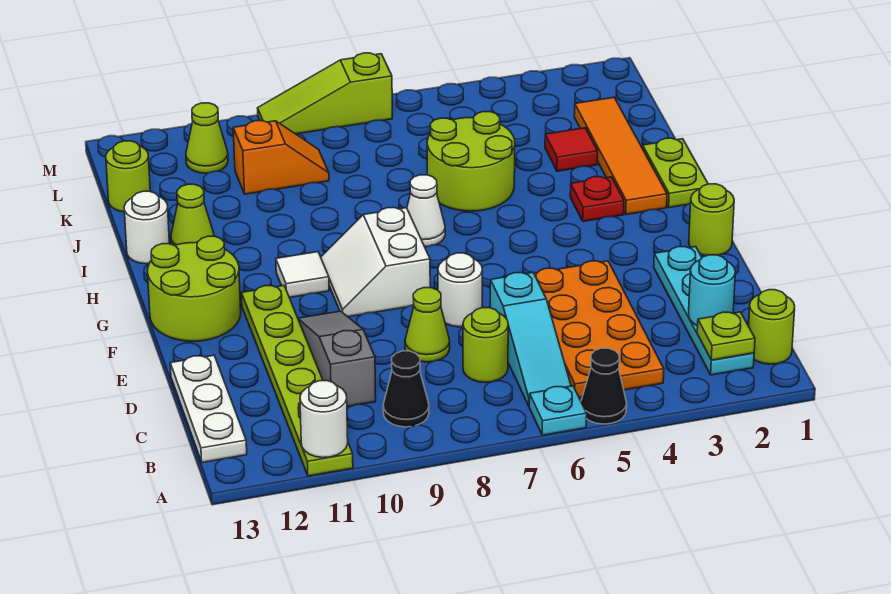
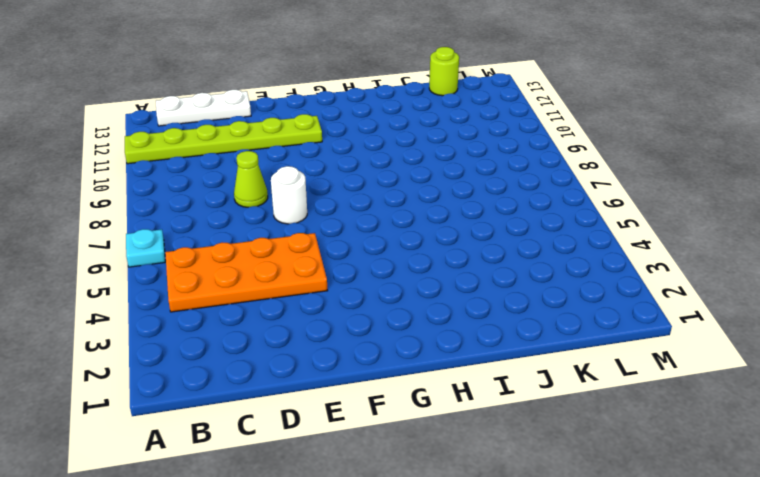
none -> black cone A5 level 1
none -> lime round brick B1 level 1
none -> cyan plate B2:E2 level 1
none -> cyan slope B6:D6 level 1 top D

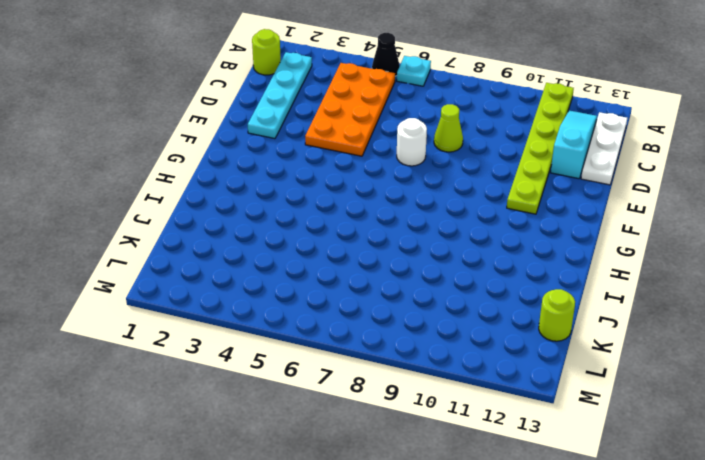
cyan slope B12:D12 level 1 top D -> cyan slope B6:D6 level 1 top D
none -> black cone B9 level 1
none -> lime round brick C7 level 1
none -> grey slope C10:E10 level 1 top C
none -> lime round brick F1 level 1

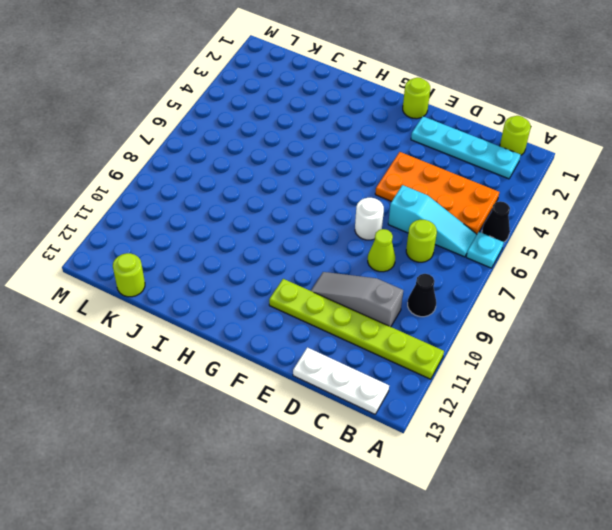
none -> white slope F8:G9 level 1 top 8
none -> lime round brick F12:G13 level 1
none -> white tile G10 level 1
none -> lime plate H1:I1 level 1

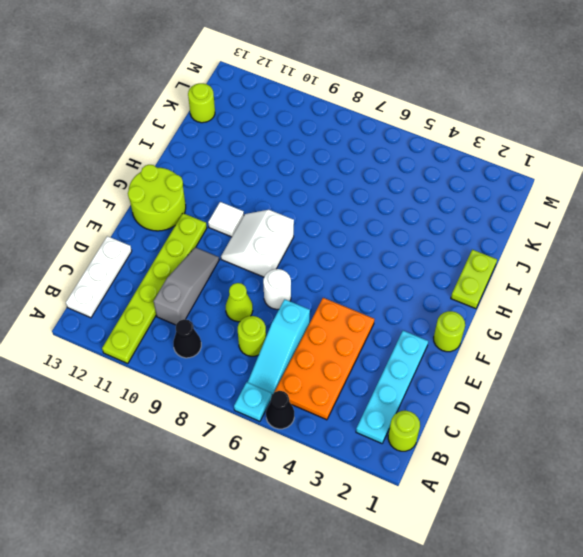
none -> orange tile H2:K2 level 1
none -> red plate H3 level 1
none -> white cone H7 level 1
none -> lime round brick I5:J6 level 1

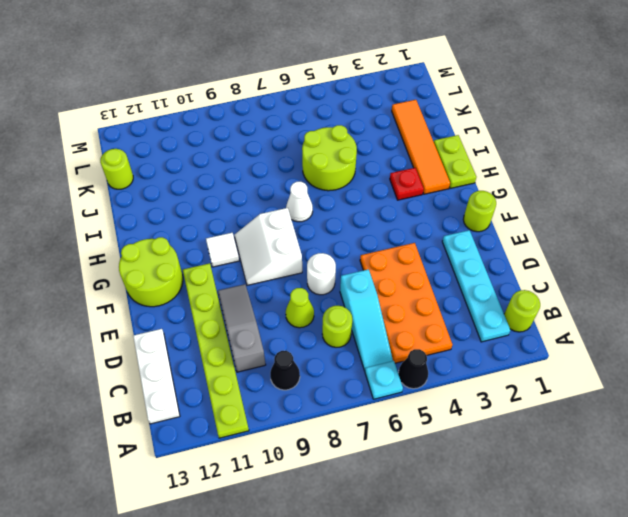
none -> lime cone I12 level 1
none -> white round brick I13 level 1
none -> red tile J3 level 1
none -> orange slope K9:K10 level 1 top 10

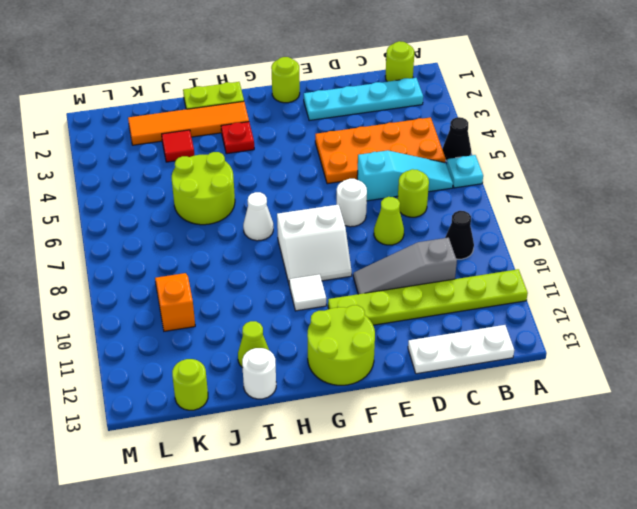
none -> lime cone L11 level 1
none -> lime slope M7:M9 level 1 top 7
none -> white round brick A11 level 2
none -> lime plate B2 level 2

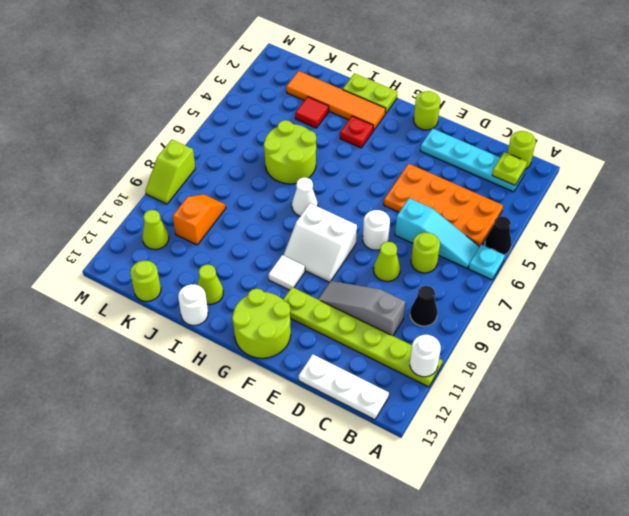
lime slope M8:M9 level 1 top 8 -> lime slope M7:M9 level 1 top 7
none -> cyan round brick C2 level 2

